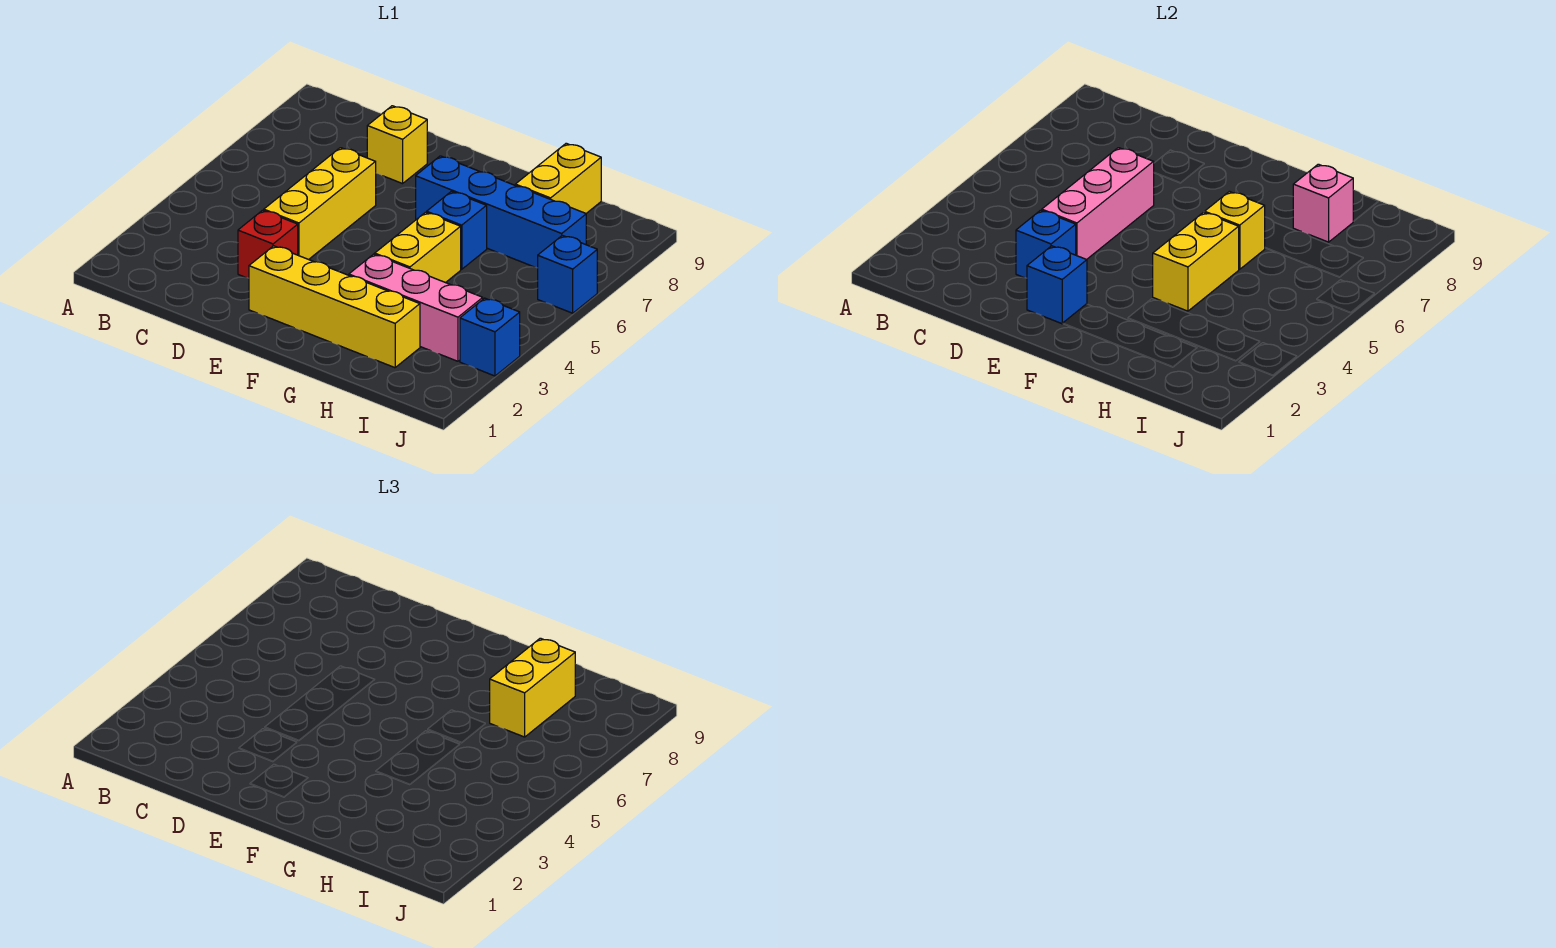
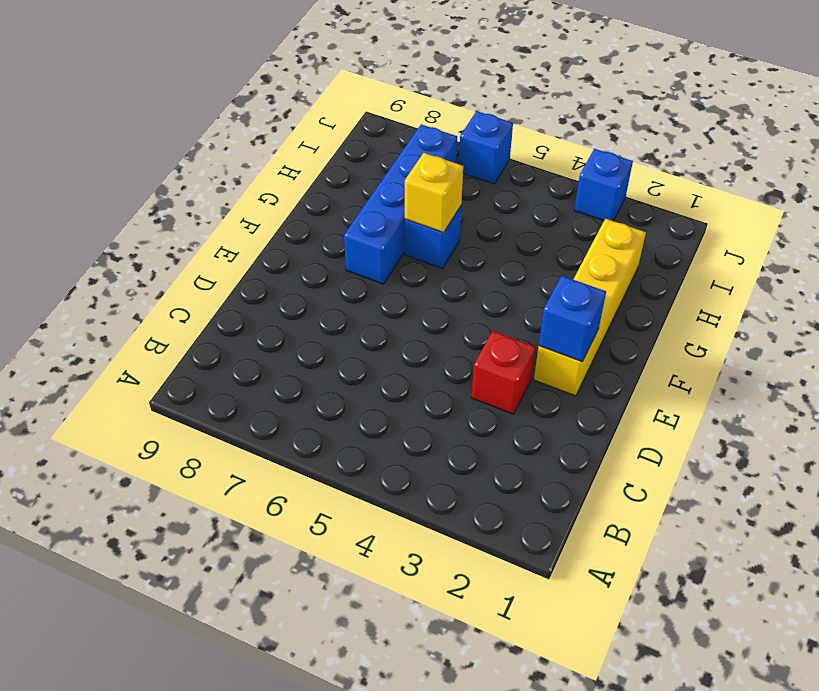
none -> yellow brick D4:D6 level 1
none -> yellow brick D8 level 1
none -> pink brick G3:I3 level 1

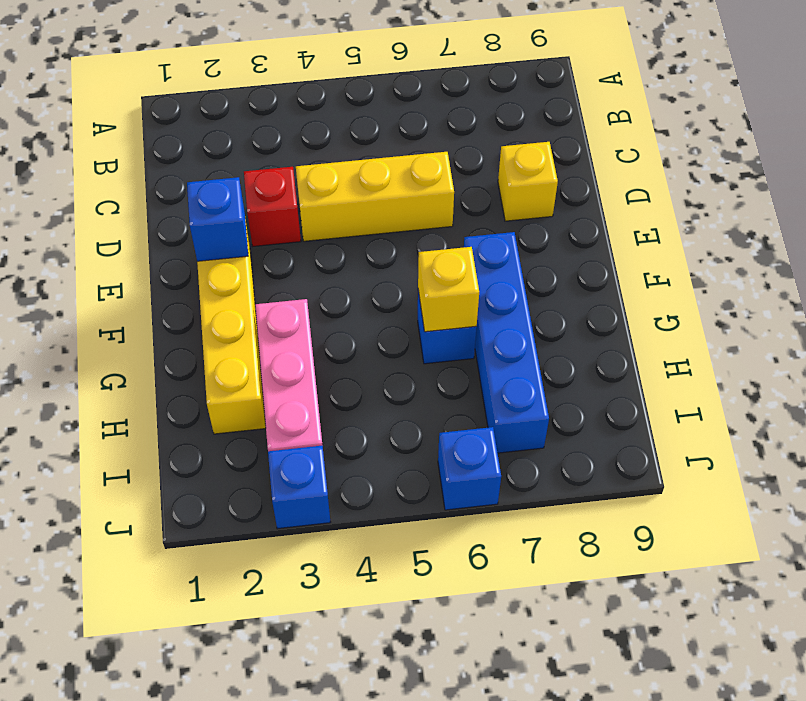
none -> yellow brick G4:G5 level 1
none -> yellow brick H8:H9 level 1
none -> blue brick D3 level 2

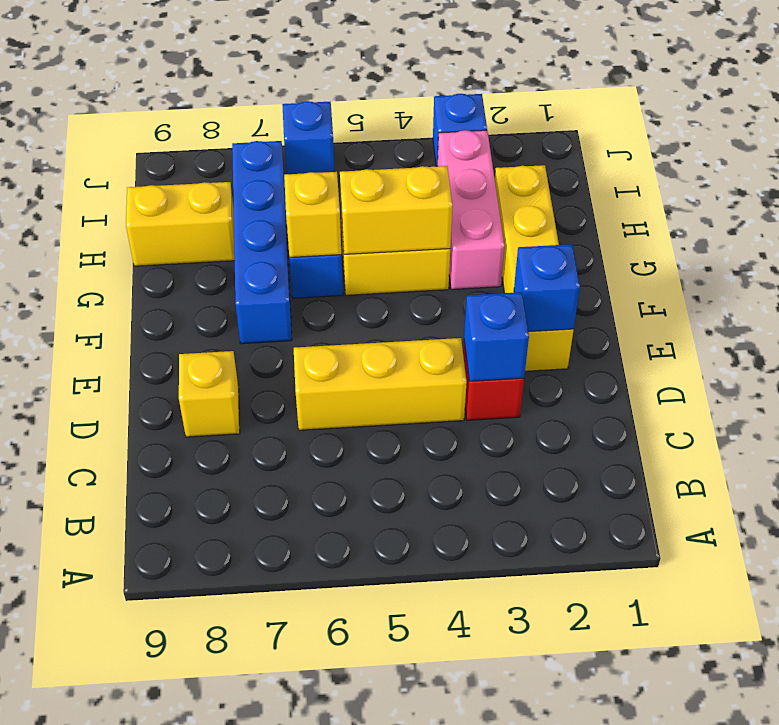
none -> pink brick D4:D6 level 2
none -> pink brick H8 level 2
none -> yellow brick H7:H8 level 3

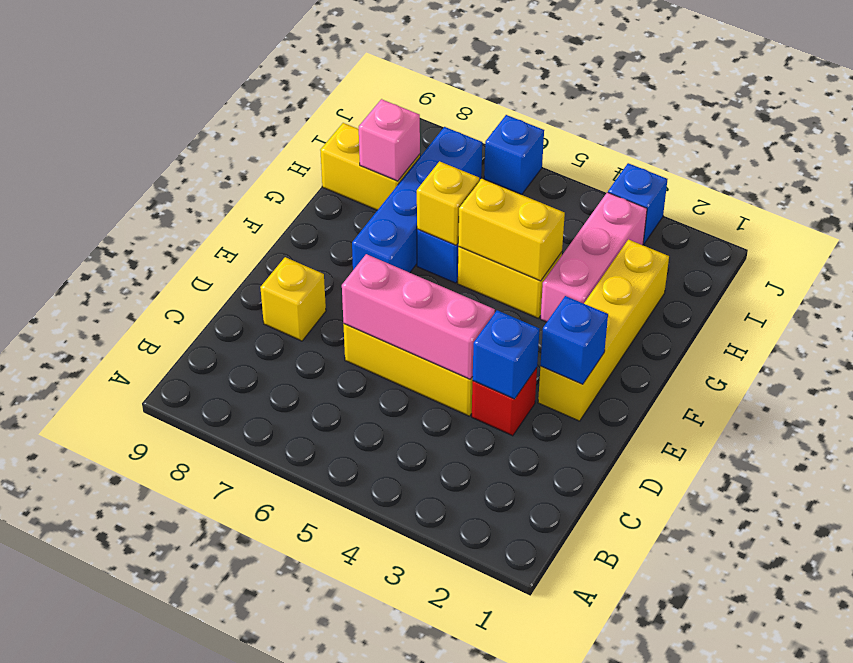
none -> yellow brick H7:H8 level 3

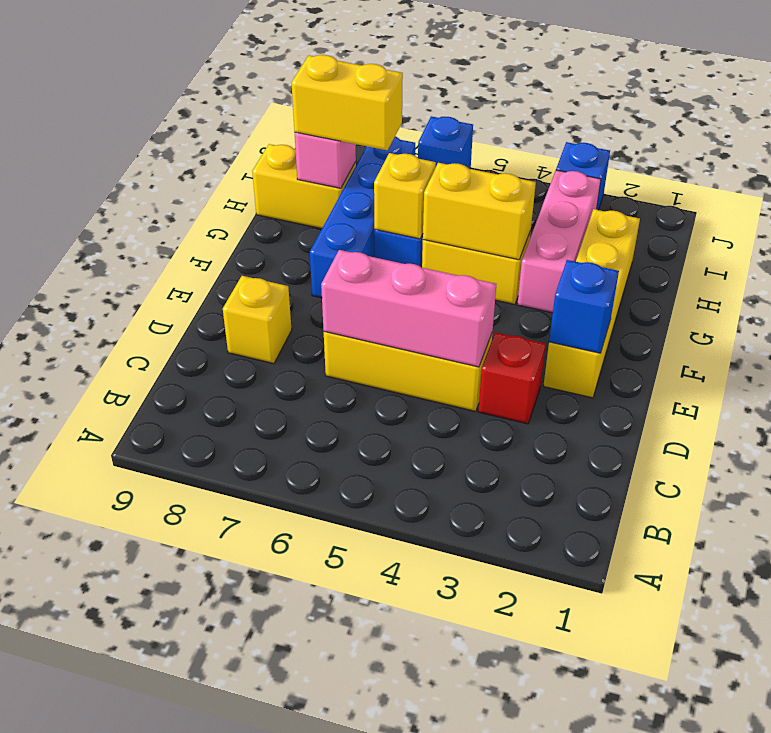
none -> blue brick D3 level 2

